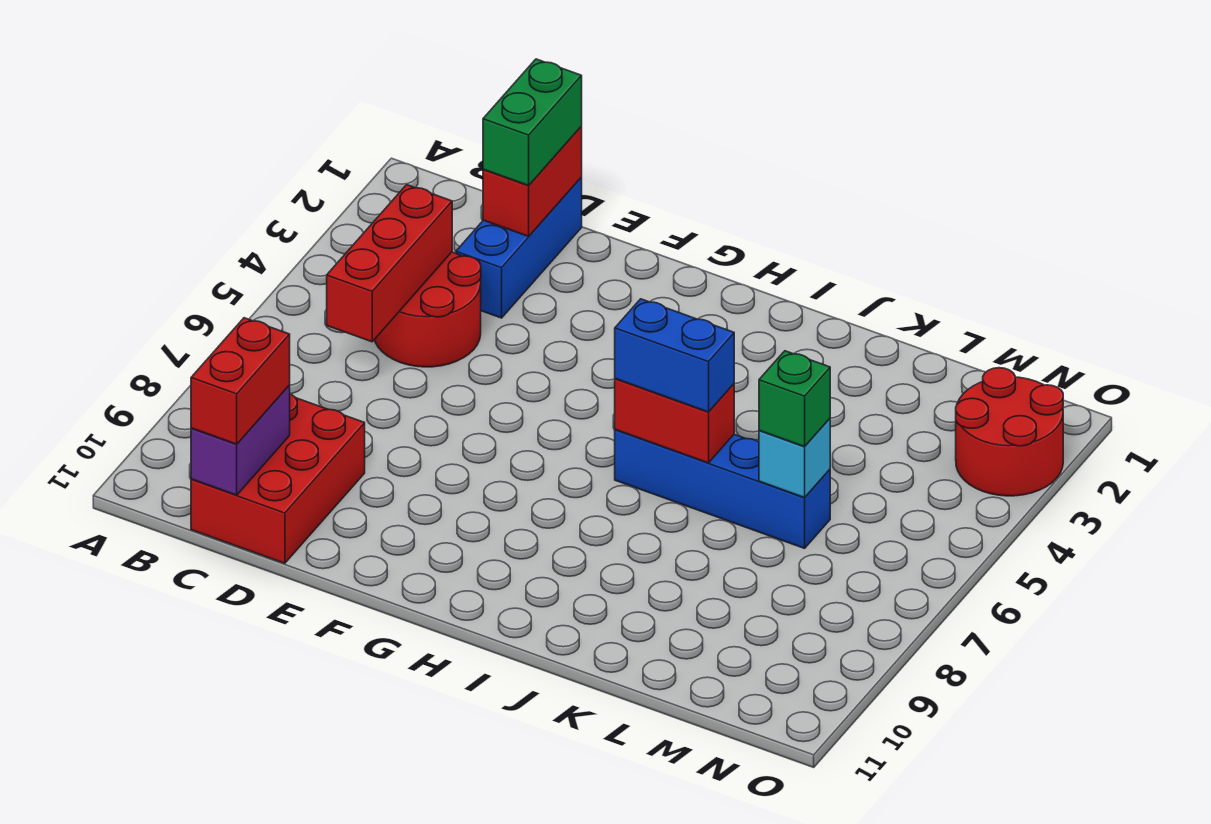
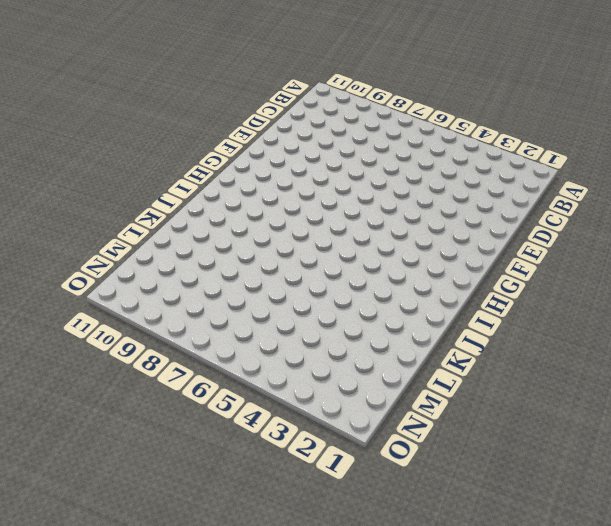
none -> red round brick C4:D5 level 1
none -> red brick C9:D11 level 1
none -> blue brick D1:D3 level 1

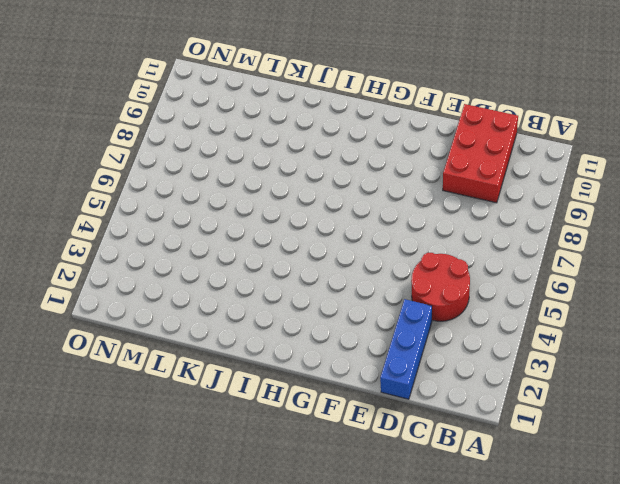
none -> blue brick I6:L6 level 1
none -> red round brick N2:O3 level 1
none -> red brick C4:C6 level 2

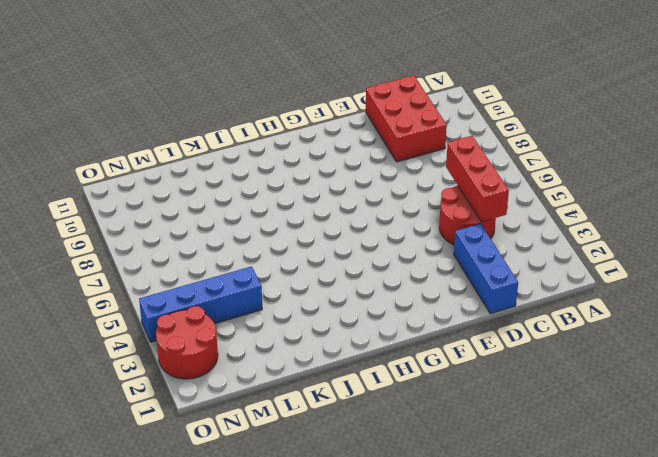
blue brick L4:O4 level 1 -> blue brick I6:L6 level 1
none -> purple brick C10:C11 level 2
none -> red brick D1:D2 level 2
none -> red brick I6:J6 level 2

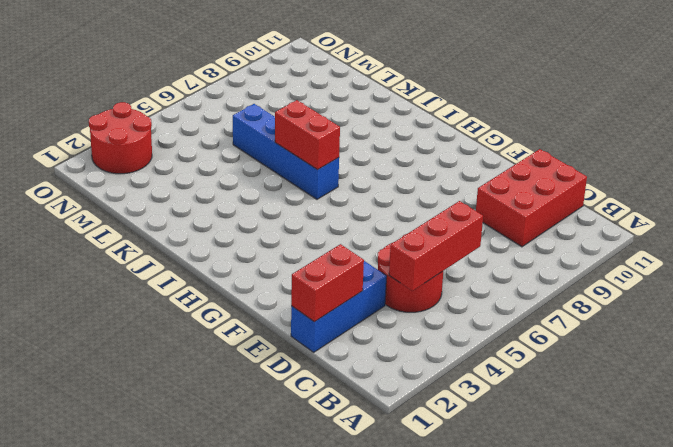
none -> purple brick C10:C11 level 2
none -> cyan brick L6 level 2
none -> red brick C10:C11 level 3

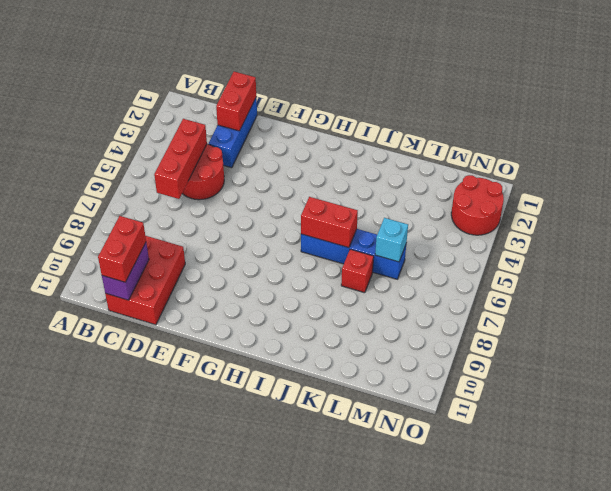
red brick K7 level 1 -> none
none -> green brick D1:D2 level 3
none -> blue brick I6:J6 level 3
none -> green brick L6 level 3

